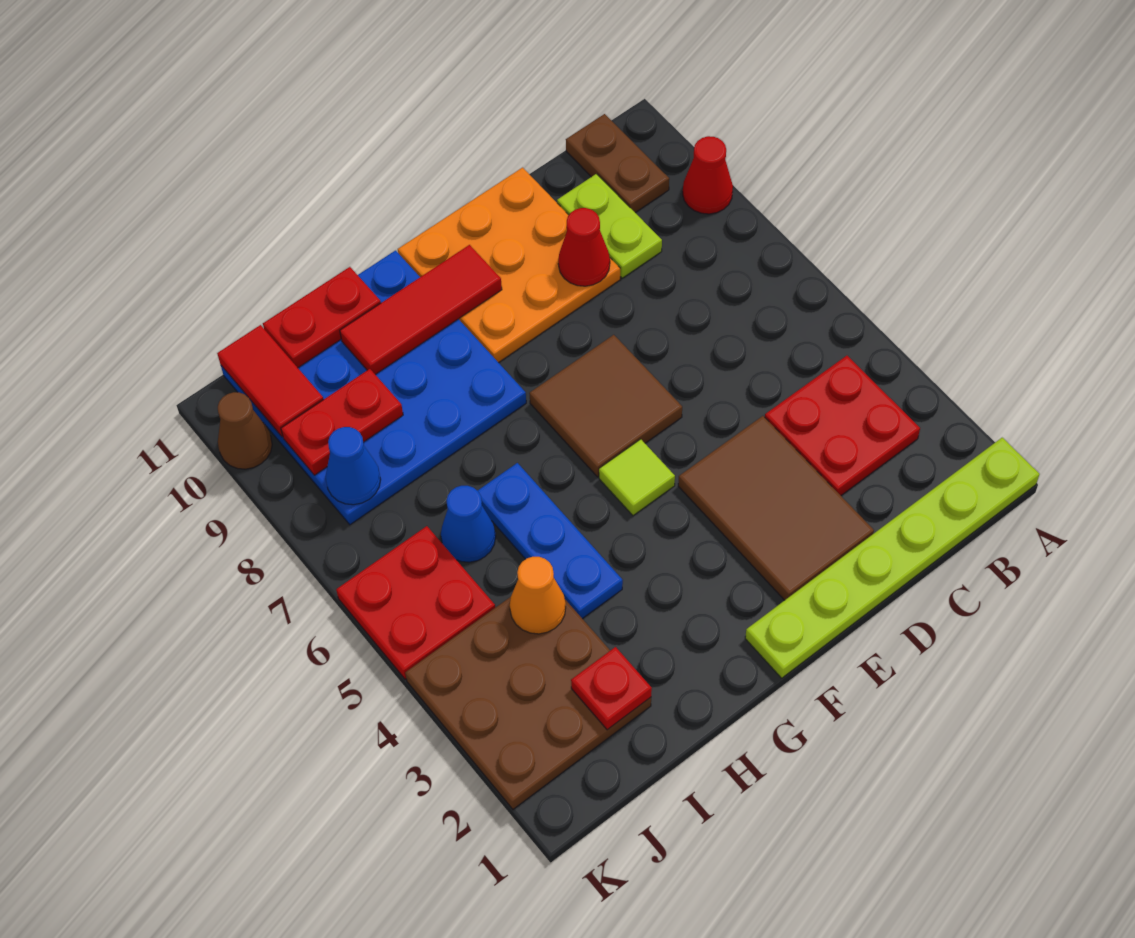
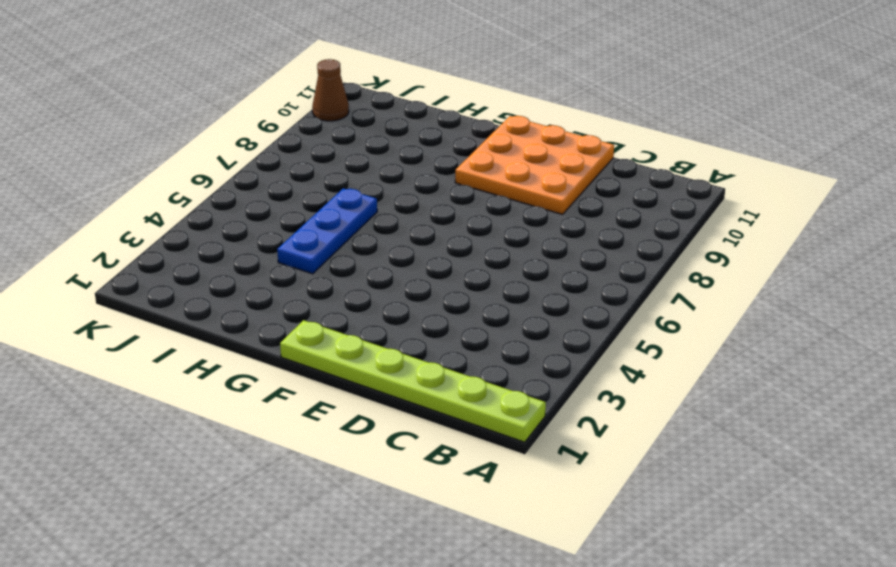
none -> red cone A9 level 1
none -> red plate B3:C4 level 1
none -> brown plate B10:B11 level 1

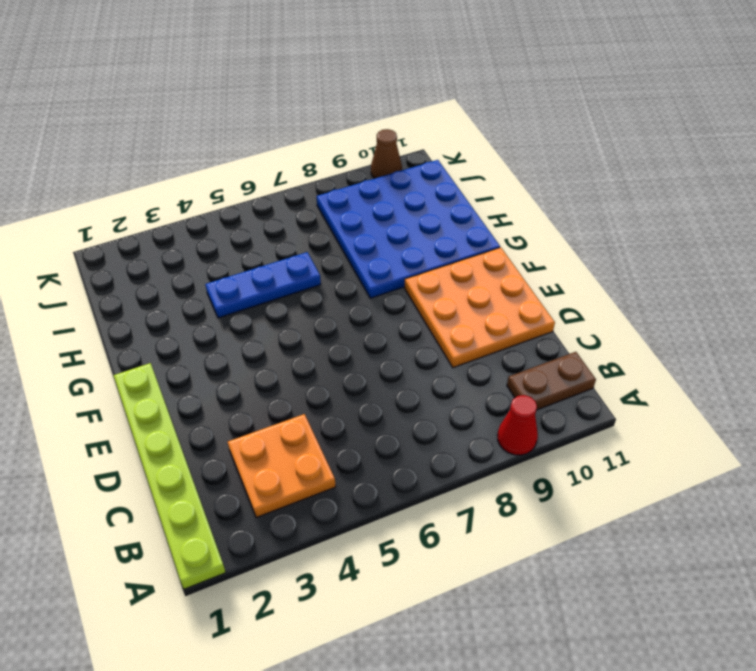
orange plate B3:C4 level 1 -> red plate B3:C4 level 1
none -> lime plate C9:C10 level 1
none -> brown tile D2:E4 level 1
none -> brown tile E6:F7 level 1

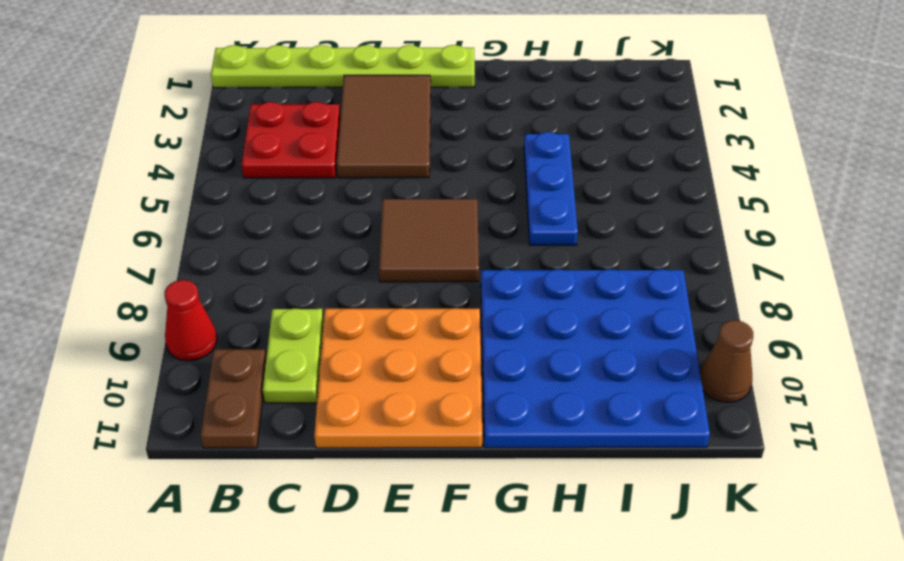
none -> lime tile F5 level 1
none -> brown plate I2:K4 level 1
none -> blue cone I6 level 1

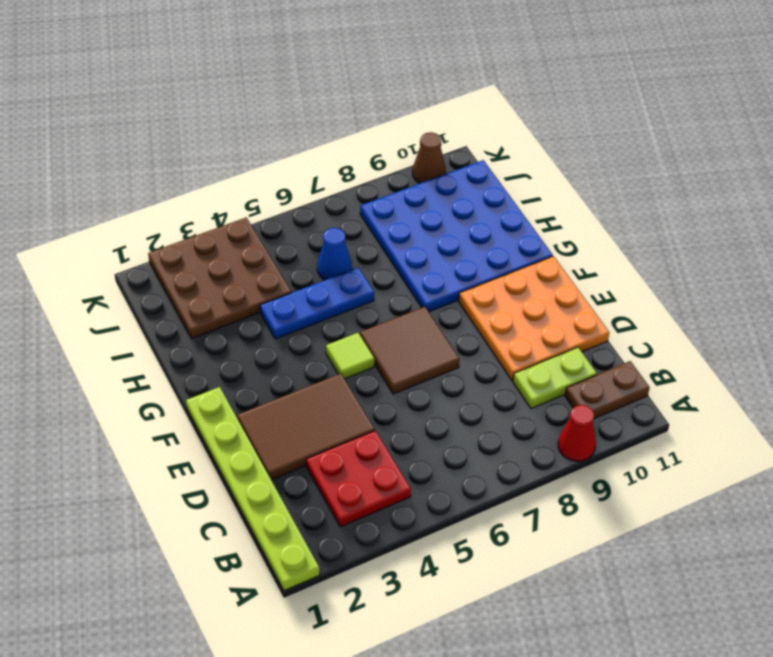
none -> red plate J5:K6 level 1
none -> red cone D9 level 2
none -> red tile F10:H10 level 2

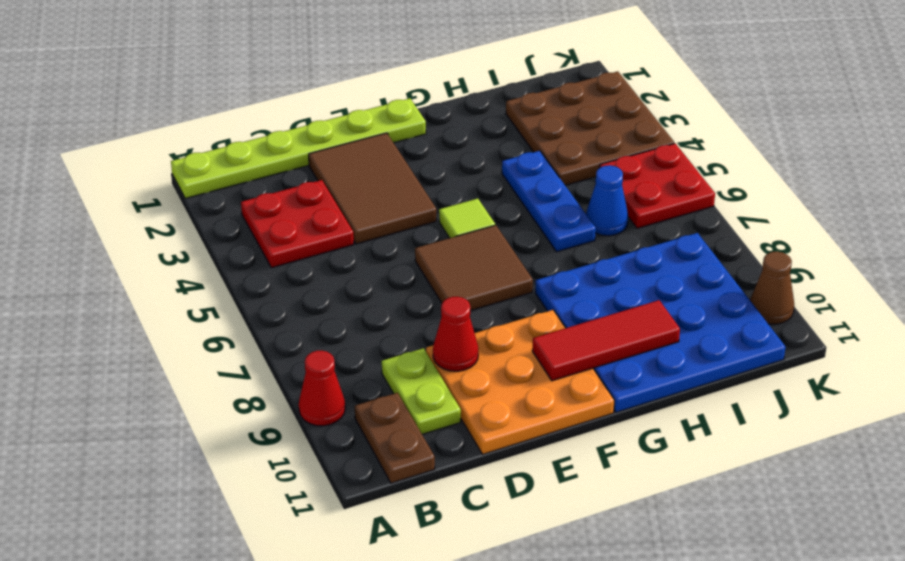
none -> red plate H11:I11 level 2
none -> red plate I2 level 2
none -> orange cone I4 level 2

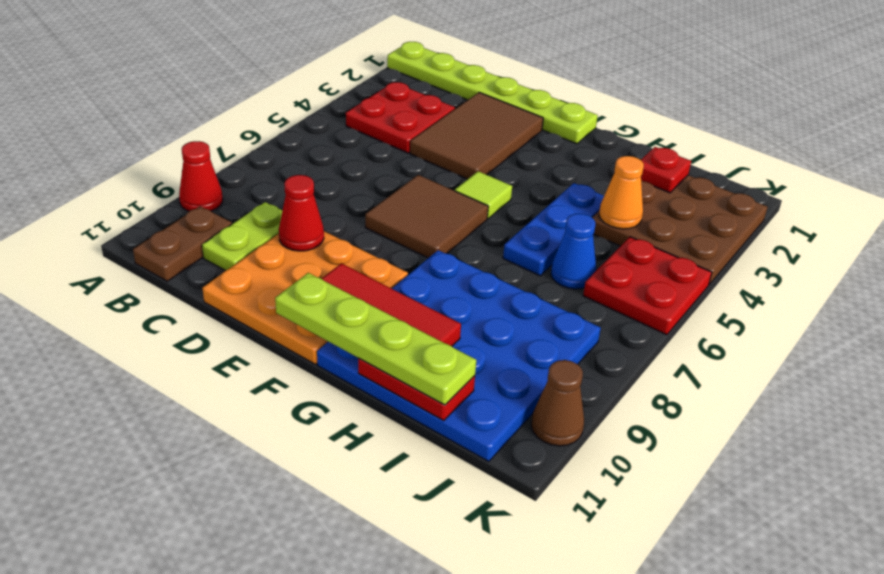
lime plate F11:I11 level 3 -> none
none -> red plate I9:J9 level 2
none -> blue cone J8 level 2
none -> red tile J10:J11 level 2

